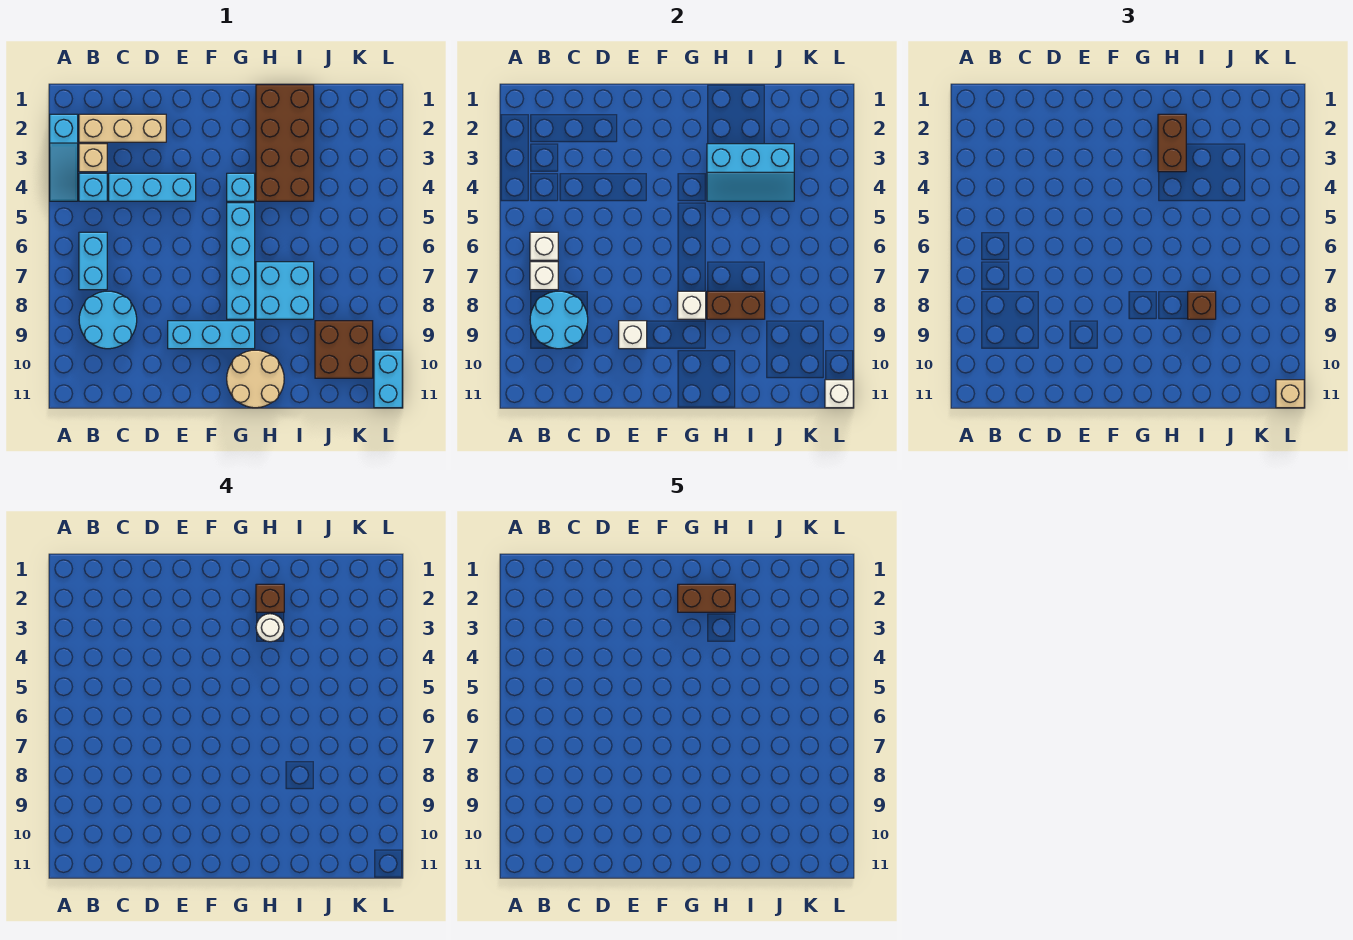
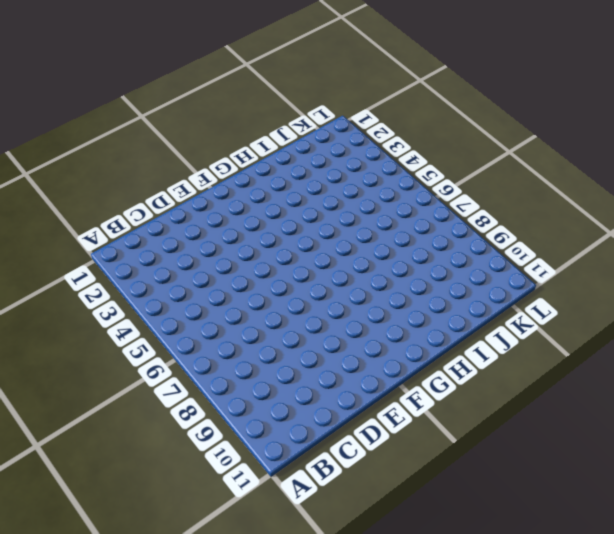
none -> cyan slope A2:A4 level 1 top 2
none -> tan brick B2:D2 level 1
none -> tan brick B3 level 1

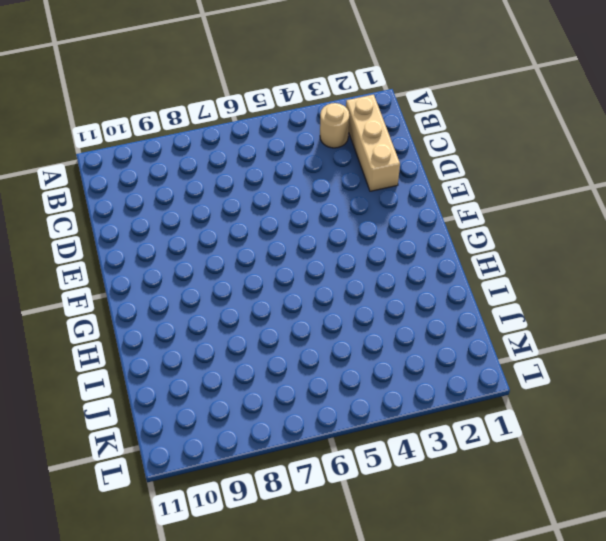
tan round brick B3 level 1 -> tan brick B3 level 1
none -> cyan slope A2:A4 level 1 top 2
none -> cyan brick B4 level 1
none -> cyan brick B6:B7 level 1

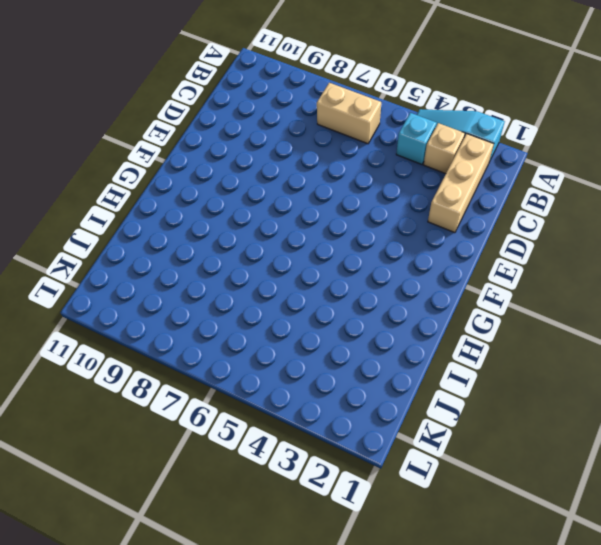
tan brick B6:B7 level 1 -> cyan brick B6:B7 level 1
none -> cyan round brick B8:C9 level 1
none -> cyan brick C4:E4 level 1
none -> cyan brick E9:G9 level 1

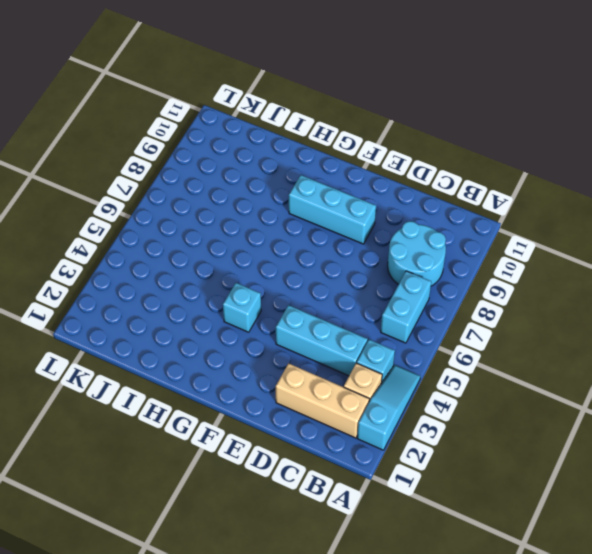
none -> cyan brick G5:G8 level 1
none -> tan round brick G10:H11 level 1
none -> brown brick H1:I4 level 1

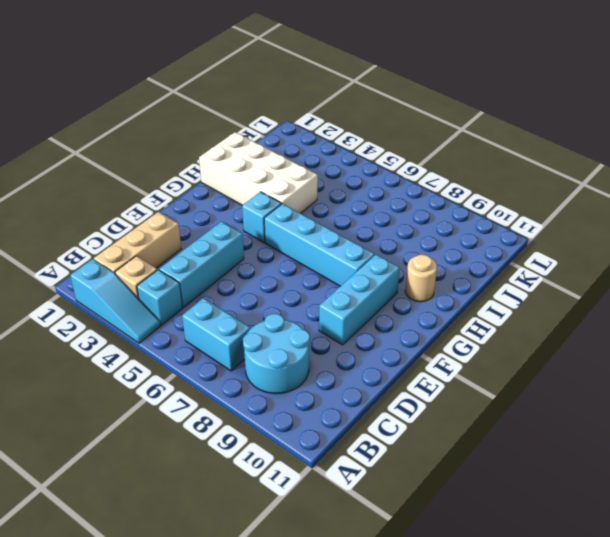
white brick H1:I4 level 1 -> brown brick H1:I4 level 1
tan round brick H10 level 1 -> tan round brick G10:H11 level 1
none -> cyan brick H7:I8 level 1
none -> brown brick J9:K10 level 1
none -> cyan brick L10:L11 level 1

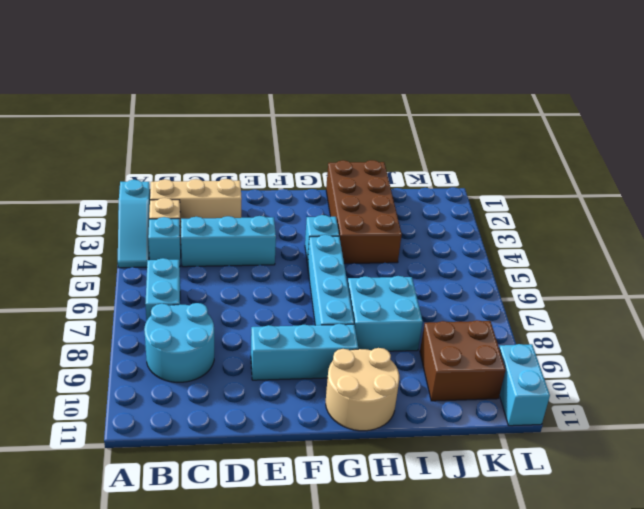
none -> white brick B6 level 2
none -> white brick B7 level 2
none -> cyan round brick B8:C9 level 2

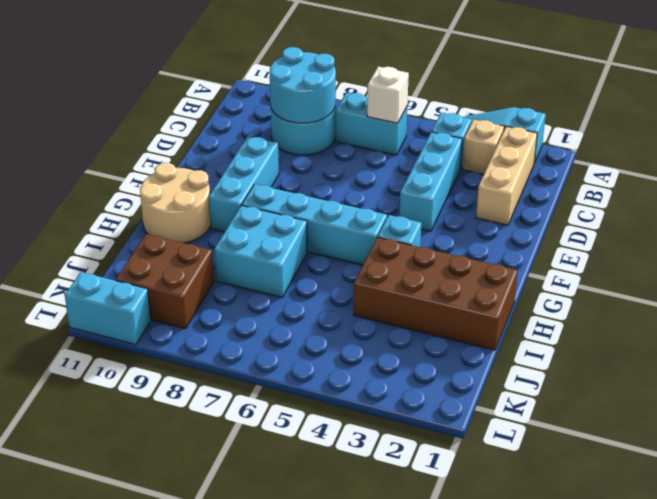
none -> white brick B7 level 2
none -> white brick E9 level 2
none -> white brick G8 level 2

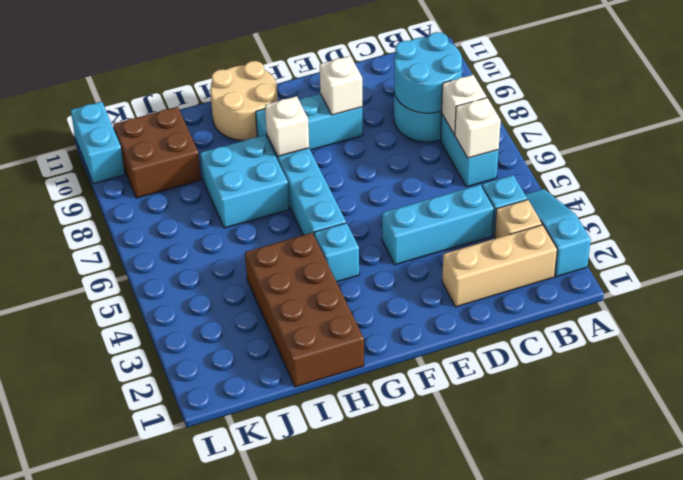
none -> cyan slope H3:J4 level 2 top 3
none -> brown brick H8:I8 level 2
none -> white brick L11 level 2

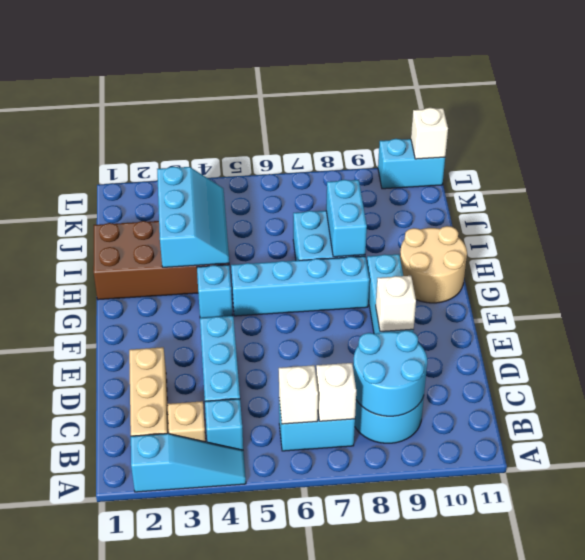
cyan brick H8:I8 level 2 -> brown brick H8:I8 level 2
none -> brown brick J9:K10 level 1
none -> white brick G8 level 2
none -> brown brick H2:H3 level 3

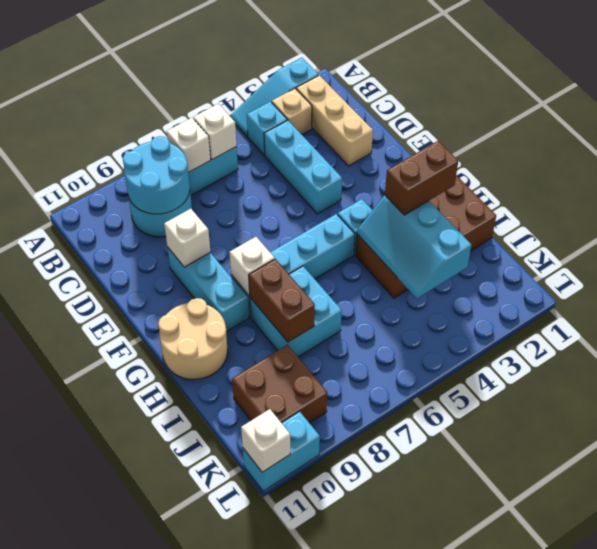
none -> brown brick I8 level 3
none -> tan brick L11 level 3
none -> brown brick H2 level 4

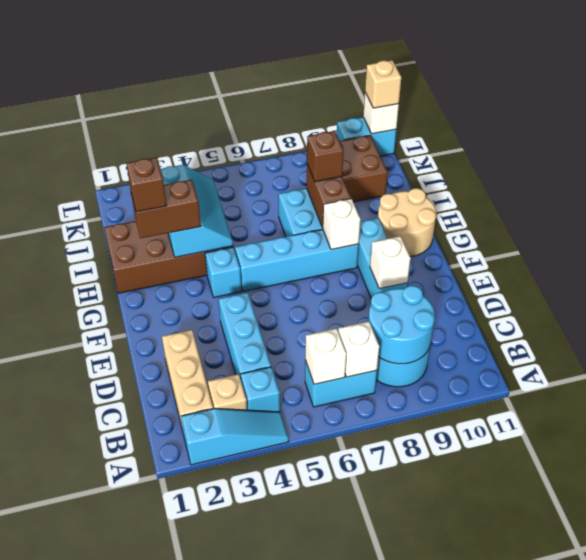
none -> white round brick H3 level 4
none -> brown brick G2:H2 level 5

